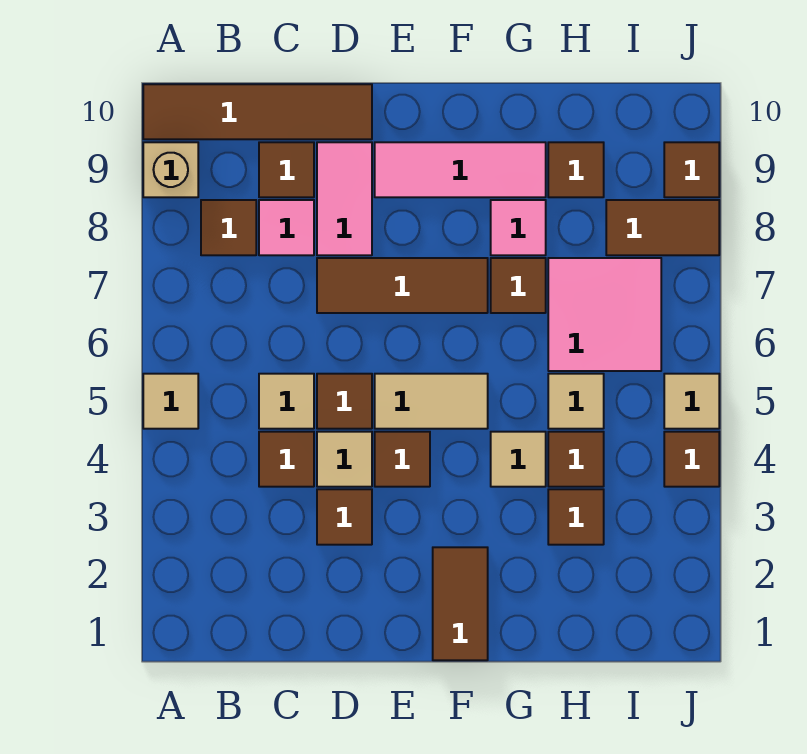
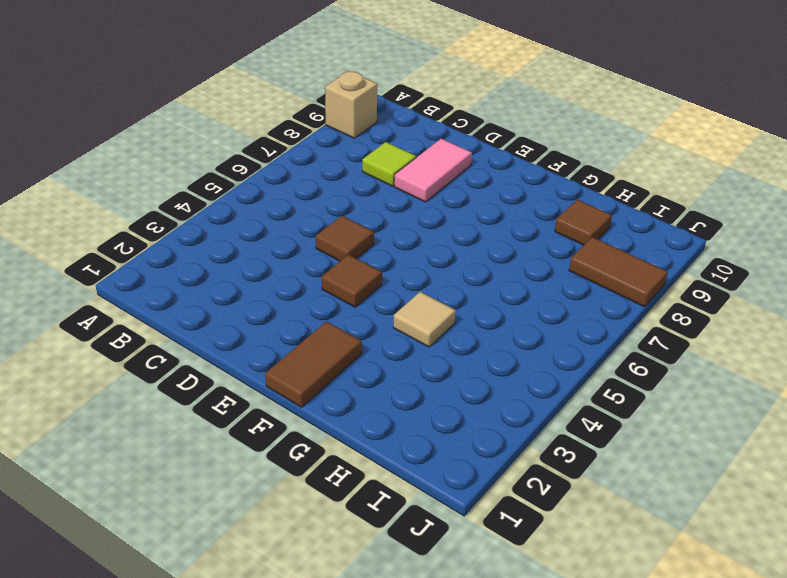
lime tile C8 level 1 -> pink tile C8 level 1
none -> tan tile A5 level 1
none -> brown tile A10:D10 level 1
none -> brown tile B8 level 1

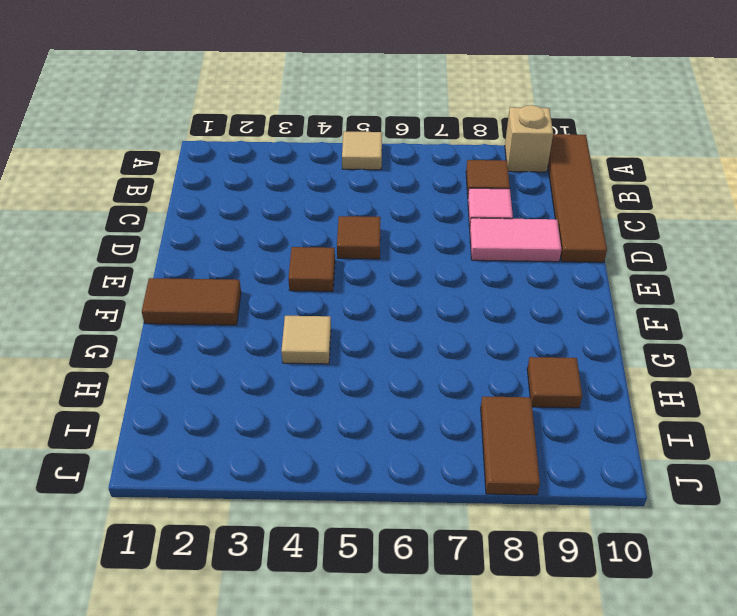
none -> brown tile C4 level 1
none -> tan tile C5 level 1
none -> brown tile C9 level 1

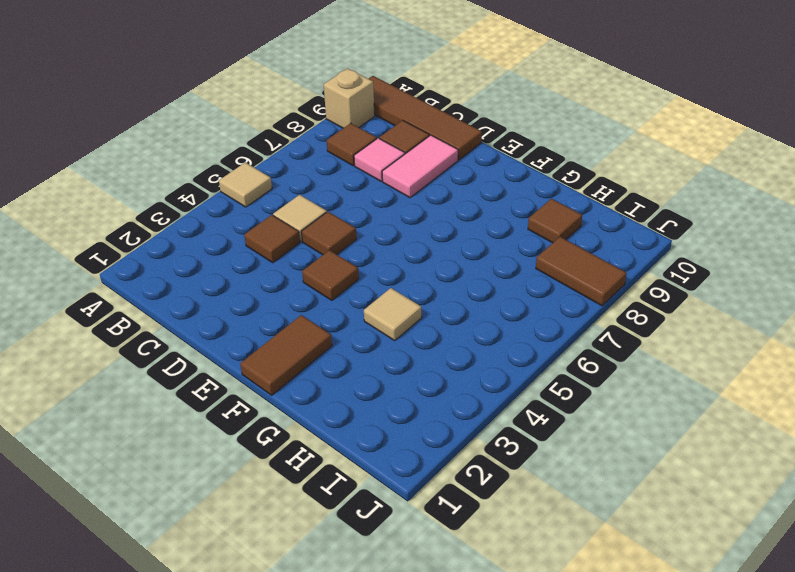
none -> brown tile D3 level 1
none -> tan tile D4 level 1
none -> brown tile D7:F7 level 1

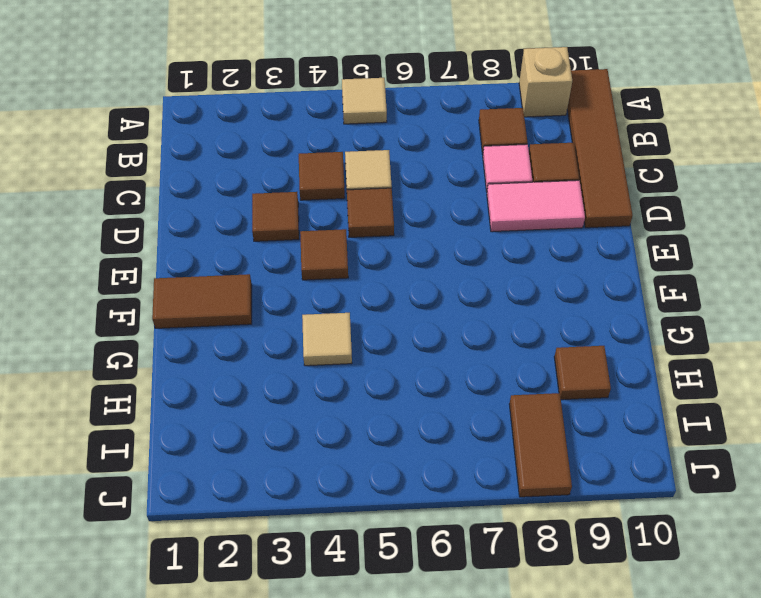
none -> tan tile D4 level 1
none -> brown tile D7:F7 level 1
none -> tan tile E5:F5 level 1

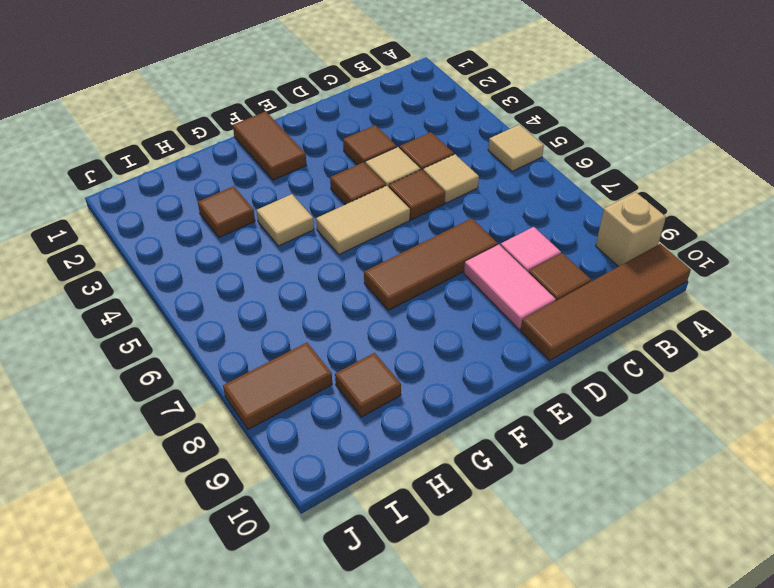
none -> brown tile B8 level 1
none -> pink tile E9:G9 level 1
none -> brown tile G7 level 1

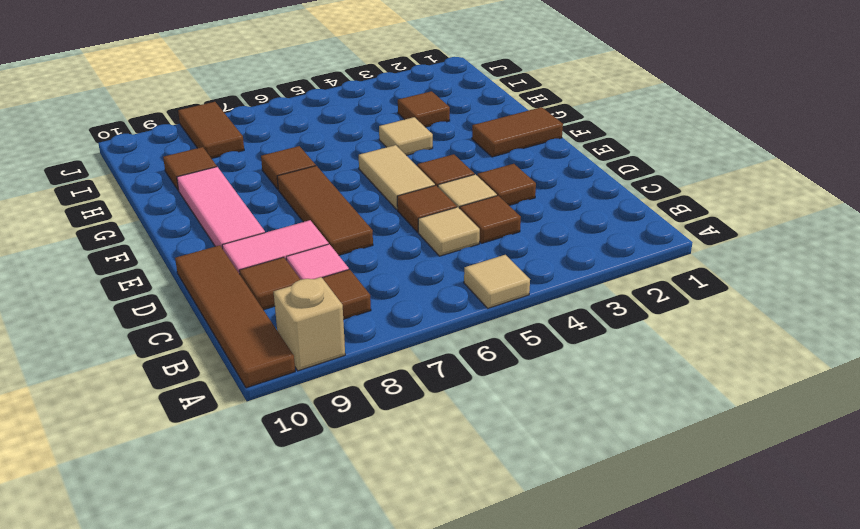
none -> pink tile G8 level 1
none -> brown tile H4 level 1
none -> tan tile H5 level 1

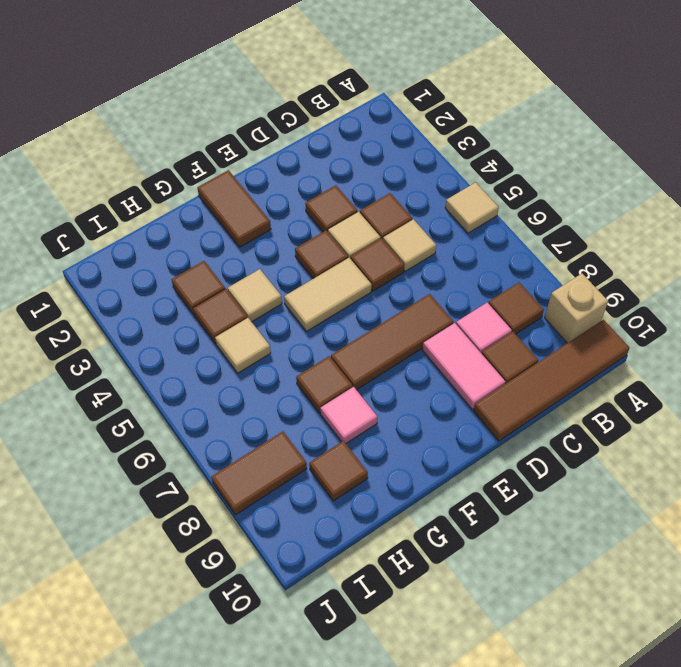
none -> pink tile E9:G9 level 1
none -> pink tile H6:I7 level 1
none -> brown tile J4 level 1

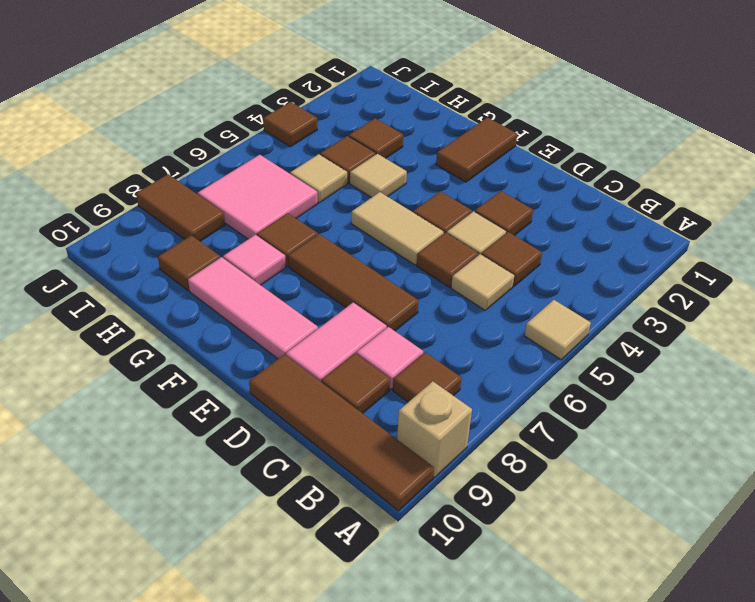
none -> tan tile J5 level 1
none -> brown tile J9 level 1

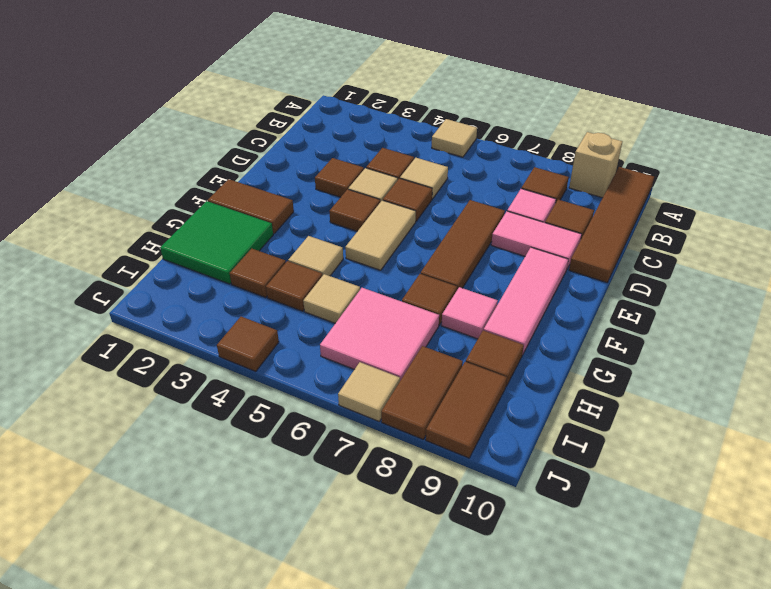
green tile G1:H2 level 1 -> none
brown tile I9:J9 level 1 -> brown tile J9 level 1
tan tile J7 level 1 -> tan tile J5 level 1

